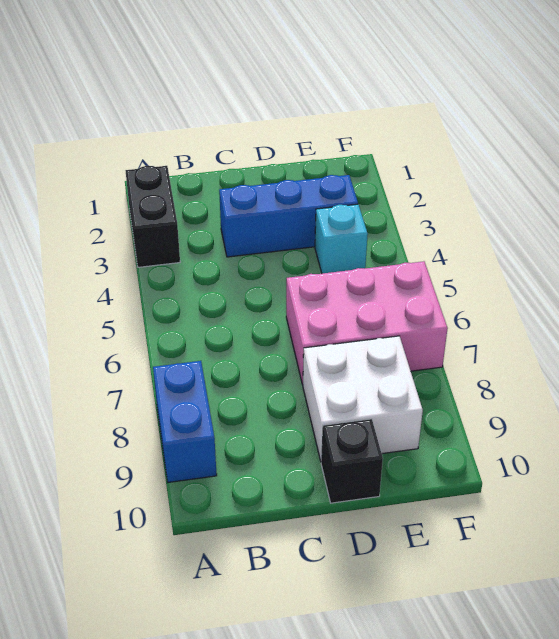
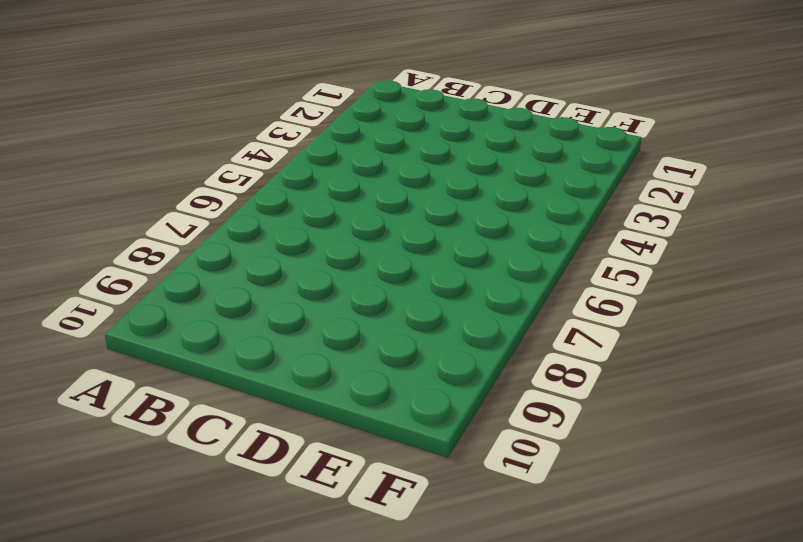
none -> black brick A2:A3 level 1
none -> blue brick A8:A9 level 1

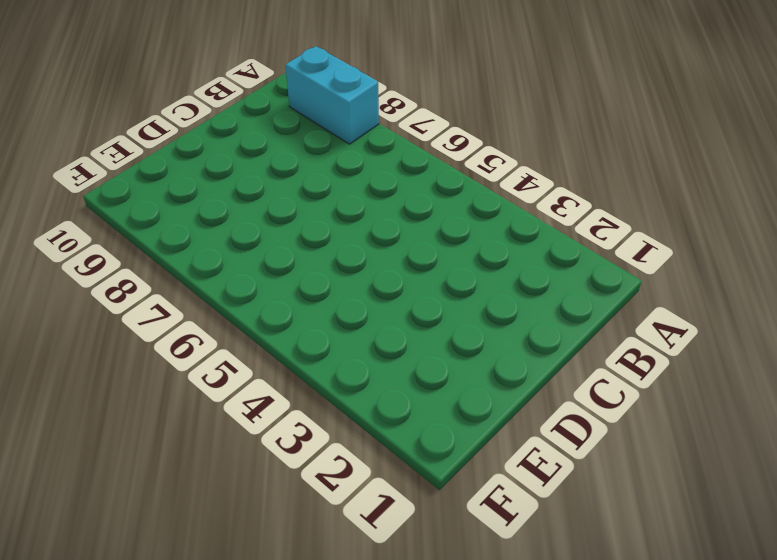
cyan brick A8:A9 level 1 -> blue brick A8:A9 level 1
none -> black brick A2:A3 level 1
none -> blue brick C3:E3 level 1

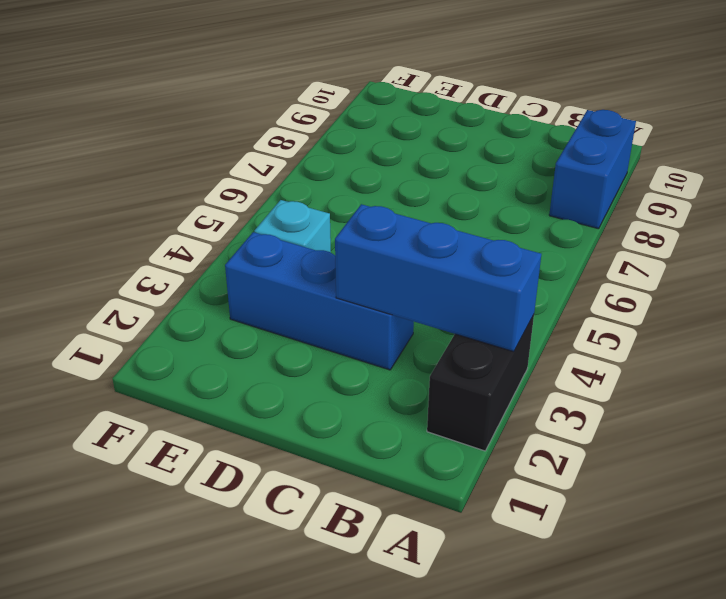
blue brick A3:C3 level 2 -> none
none -> pink brick D6:F7 level 1
none -> white brick D8:E9 level 1

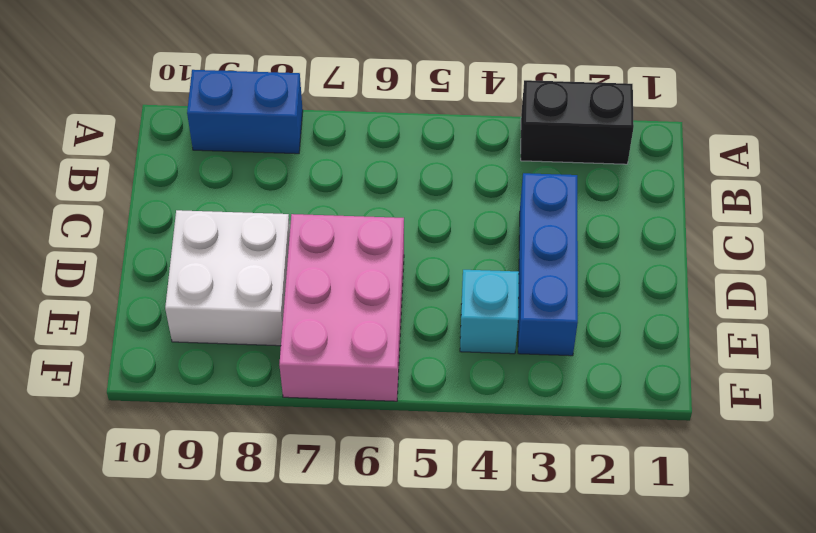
none -> black brick D10 level 1

